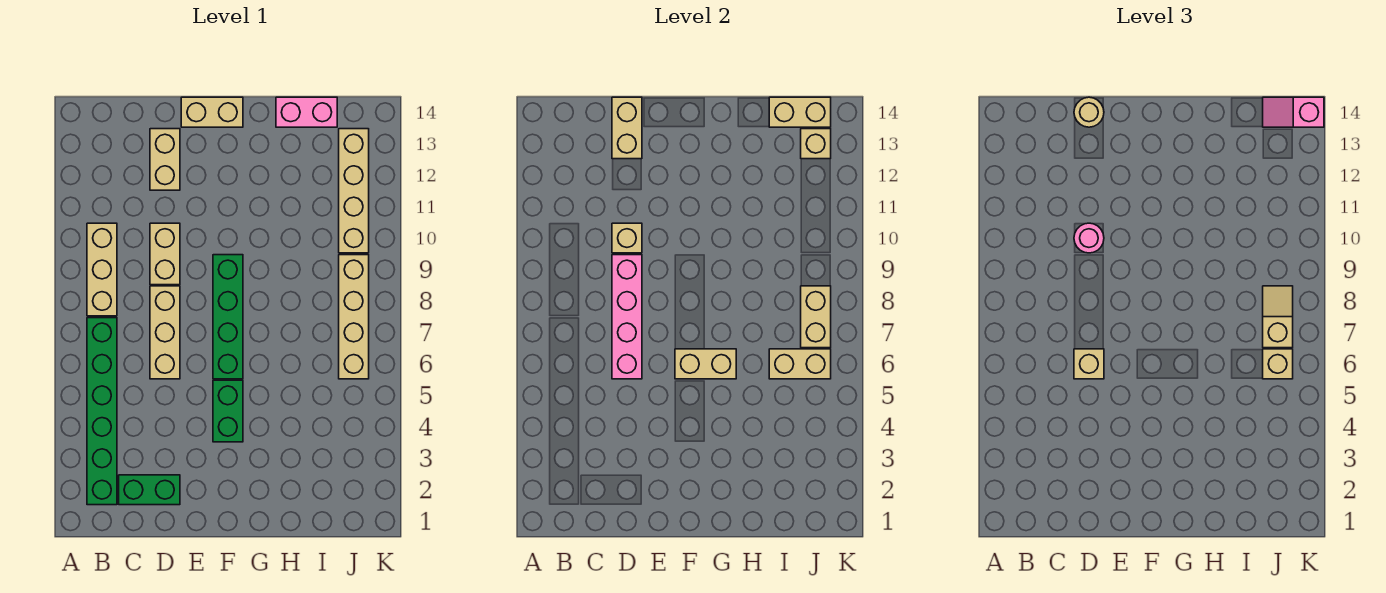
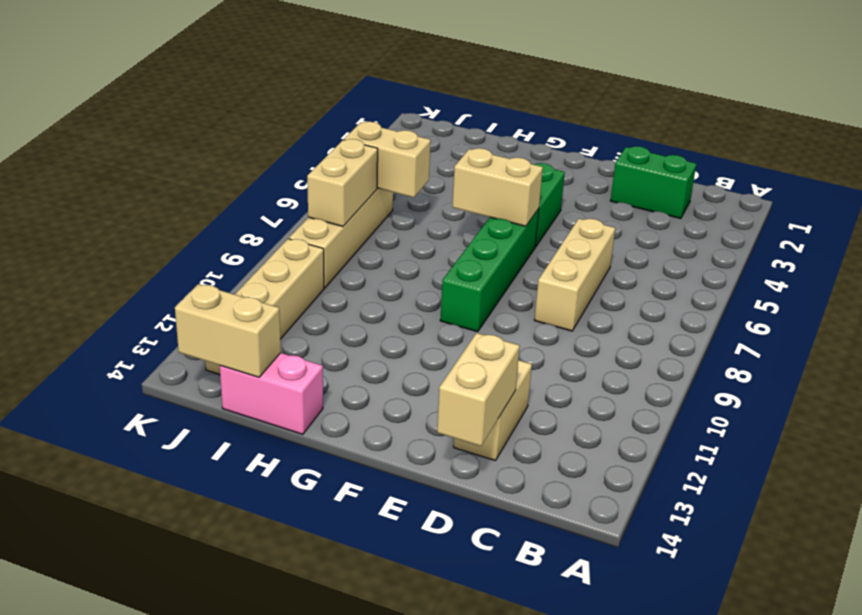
none -> green brick B2:B7 level 1
none -> tan brick B8:B10 level 1
none -> tan brick D9:D10 level 1

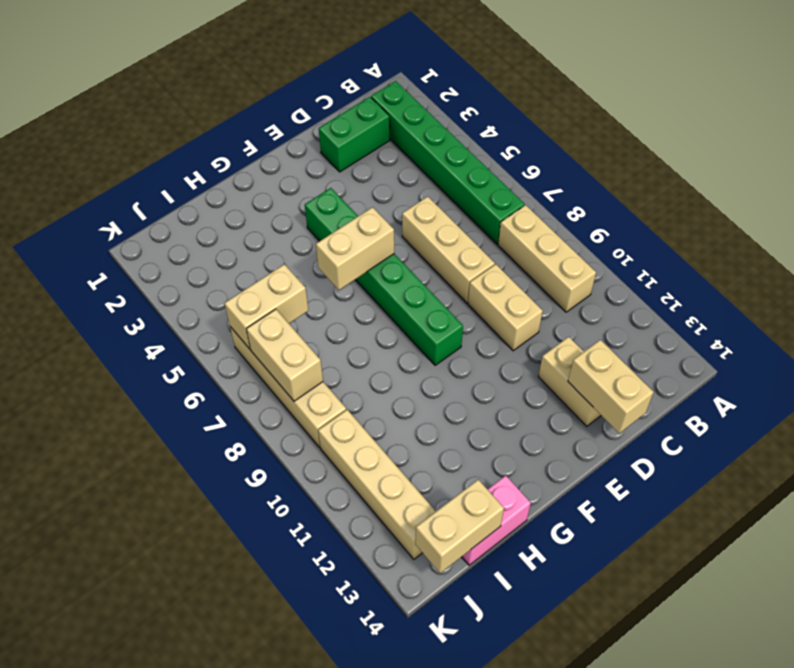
none -> tan brick E14:F14 level 1
none -> pink brick D6:D9 level 2
none -> tan brick D10 level 2

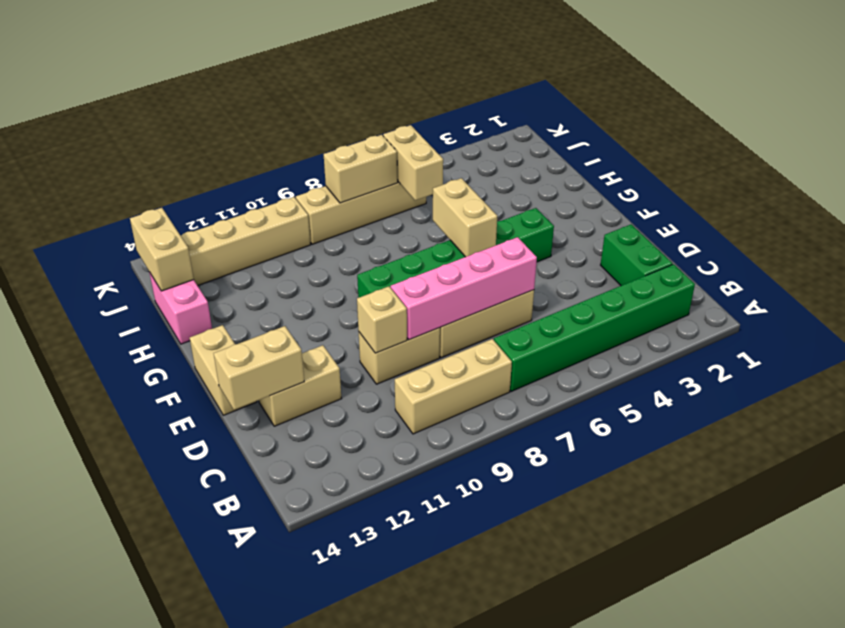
none -> tan brick J13 level 2
none -> tan brick D6 level 3
none -> pink round brick D10 level 3

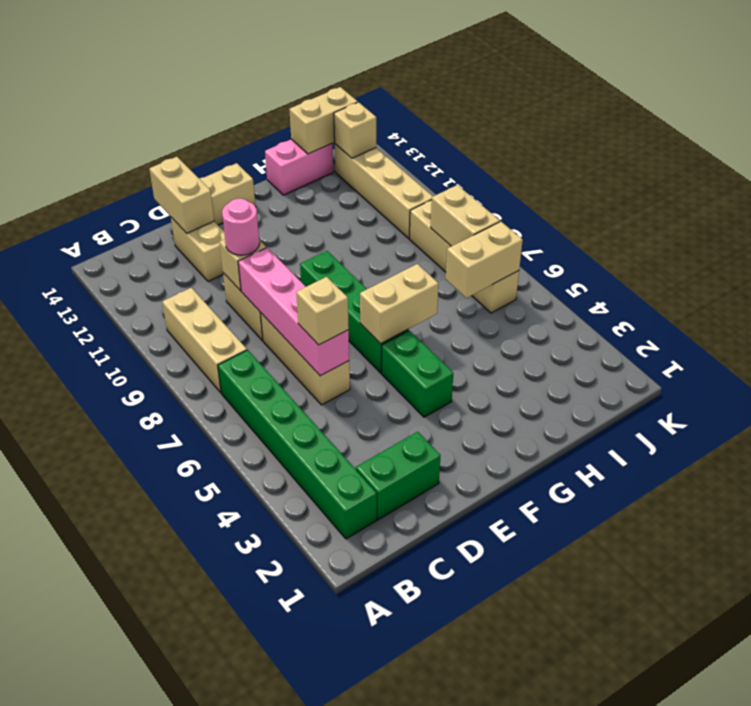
none -> tan round brick D14 level 3
none -> tan brick J6 level 3
none -> tan slope J7:J8 level 3 top 7

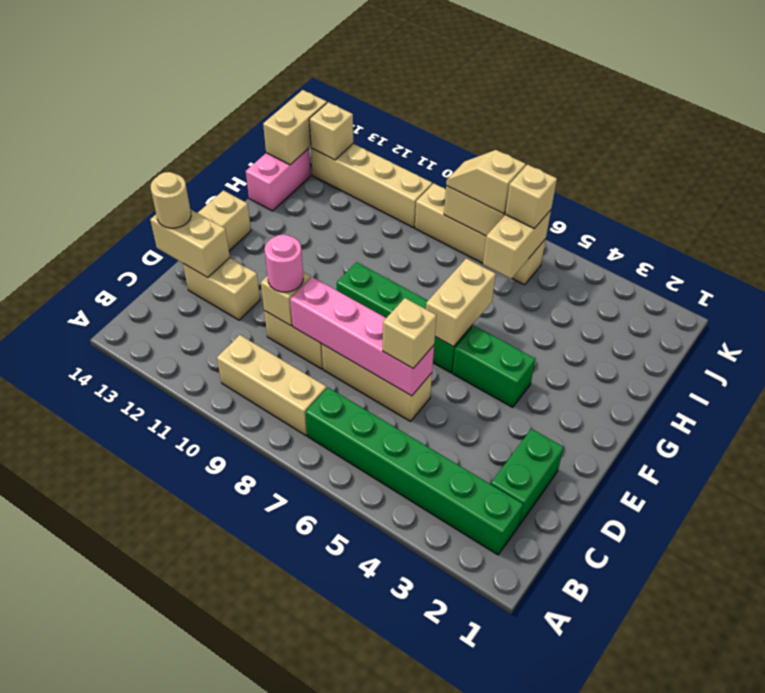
none -> pink slope J14:K14 level 3 top K

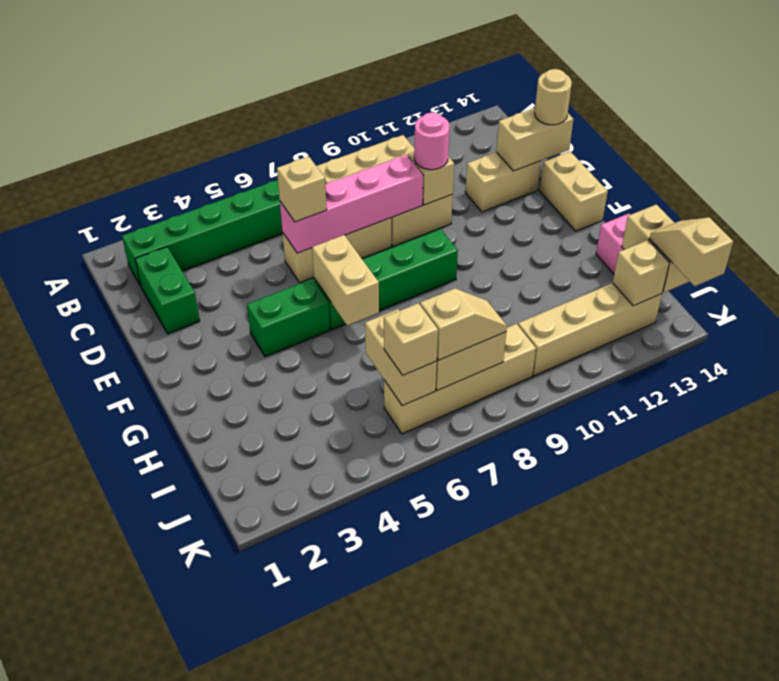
tan slope J14:K14 level 3 top K -> pink slope J14:K14 level 3 top K

